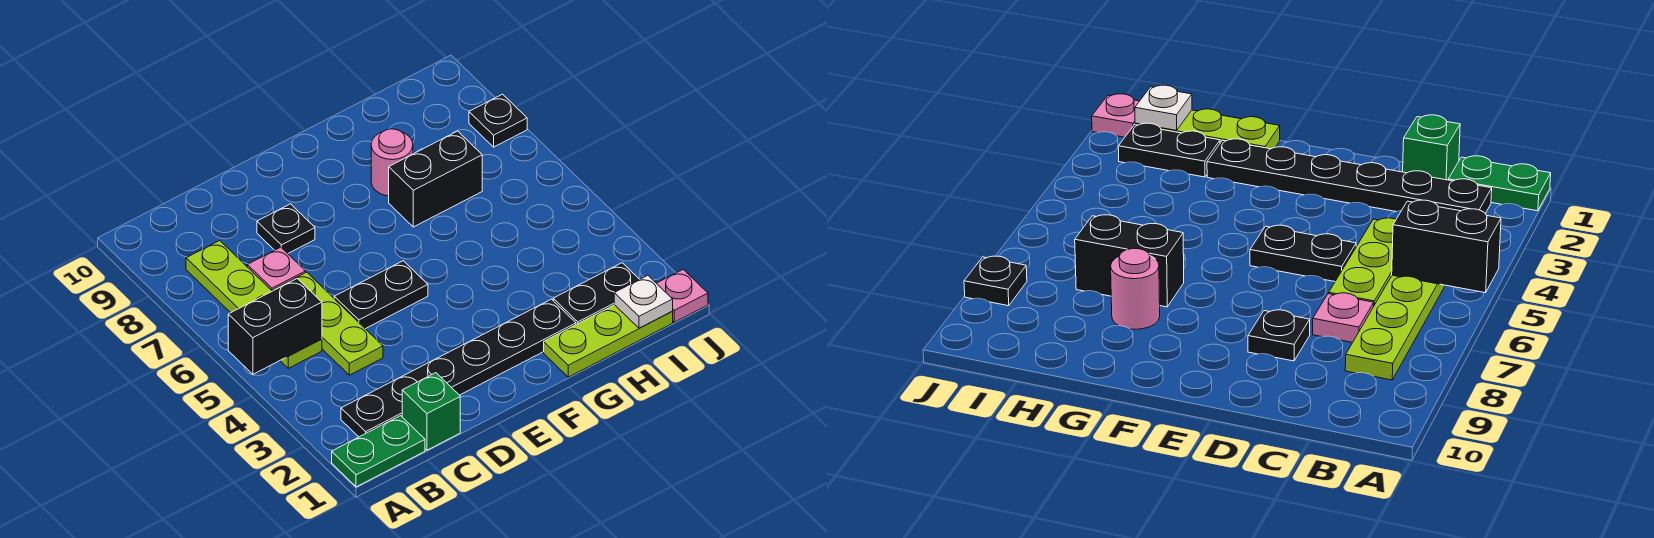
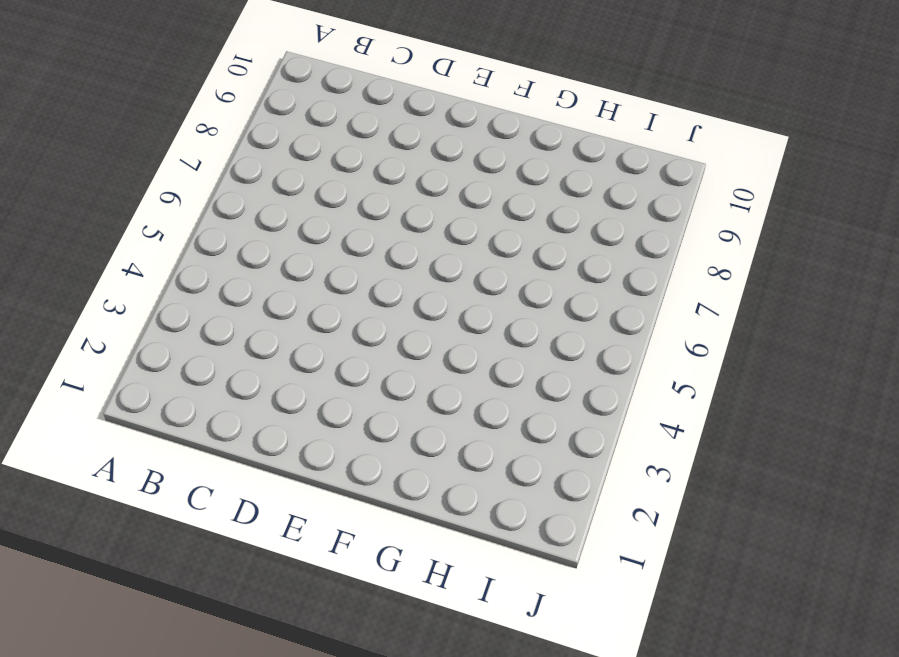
none -> green plate A1:B1 level 1
none -> black plate B2:G2 level 1
none -> lime plate B5:B8 level 1

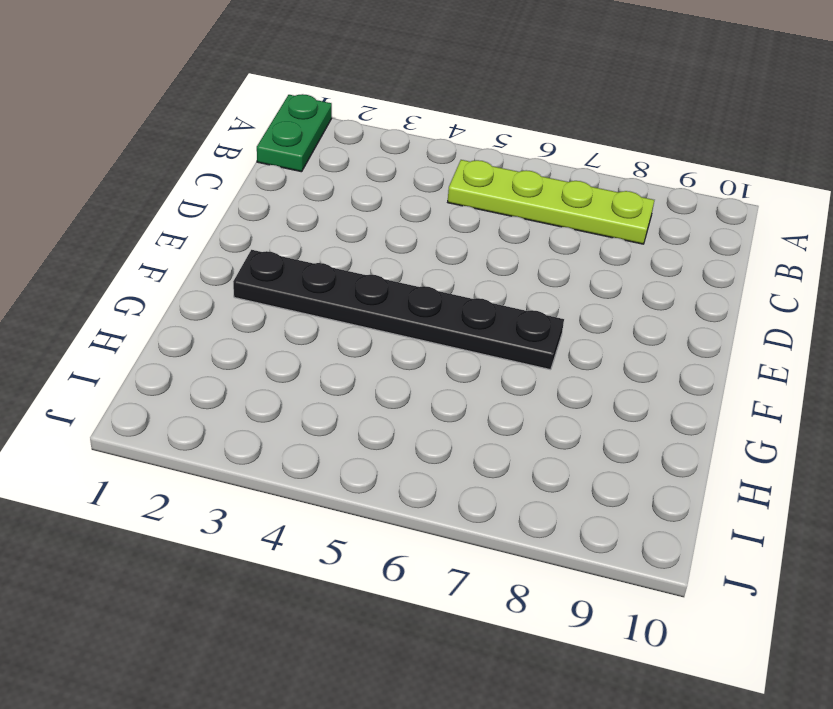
black plate F2:F7 level 1 -> black plate B2:G2 level 1
none -> green brick C1 level 1
none -> lime plate C4:C6 level 1
none -> pink plate C7 level 1

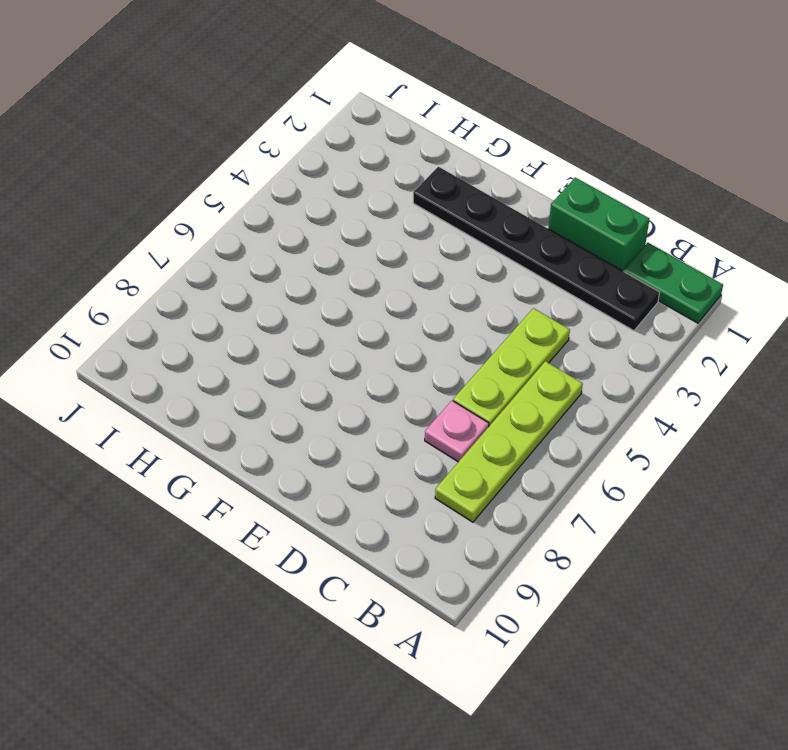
green brick C1:D1 level 1 -> green brick C1 level 1
none -> black plate D5:E5 level 1
none -> black plate D8 level 1
none -> lime plate G1:I1 level 1

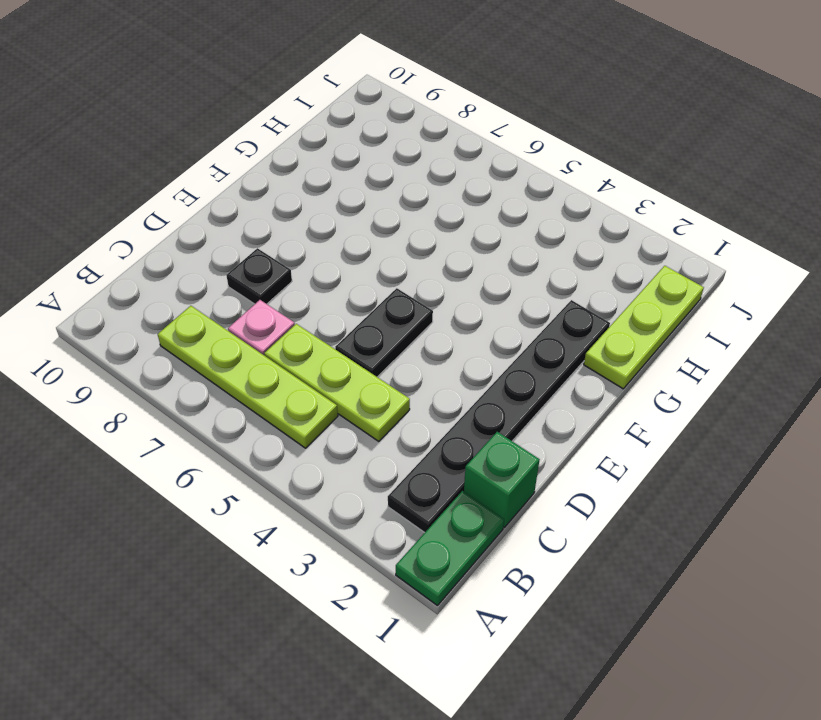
none -> black brick G7:H7 level 1
none -> pink round brick G8 level 1
none -> black plate H2:I2 level 1

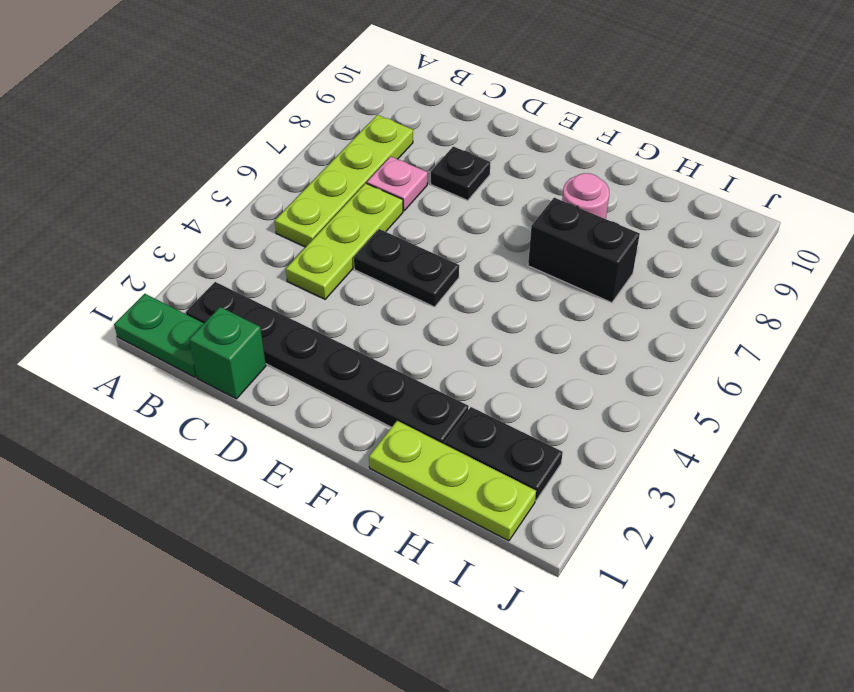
none -> pink plate J1 level 1
none -> black plate J8 level 1
none -> black brick A5:B5 level 2

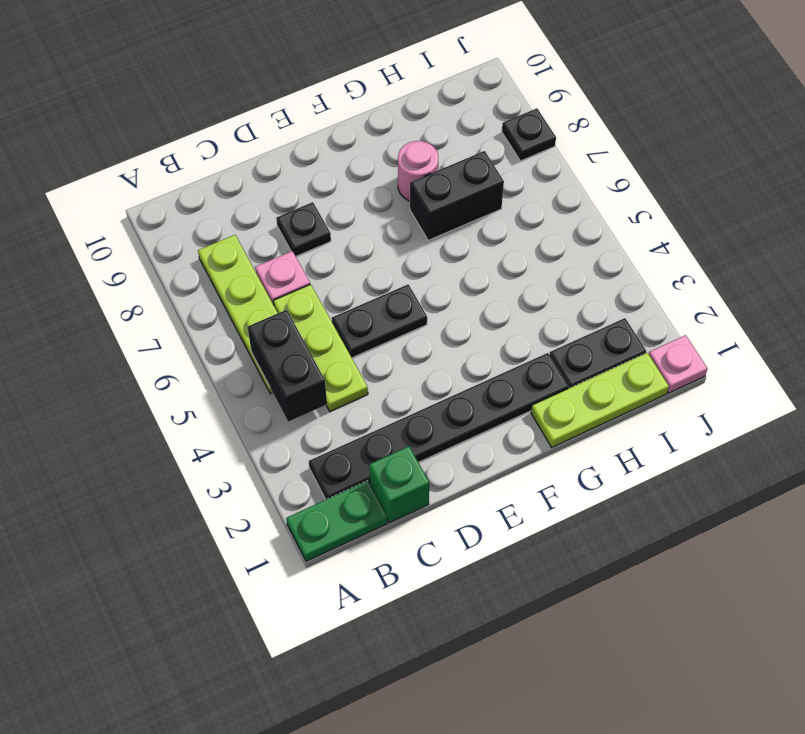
black brick B4:B5 level 2 -> black brick A5:B5 level 2
none -> white plate I1 level 2

